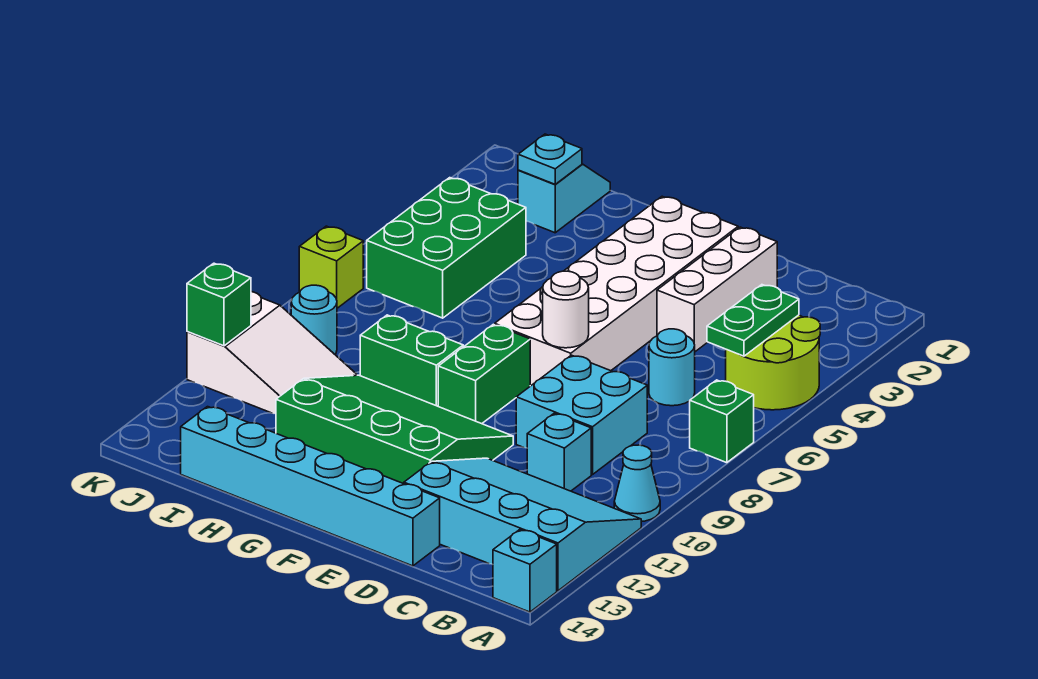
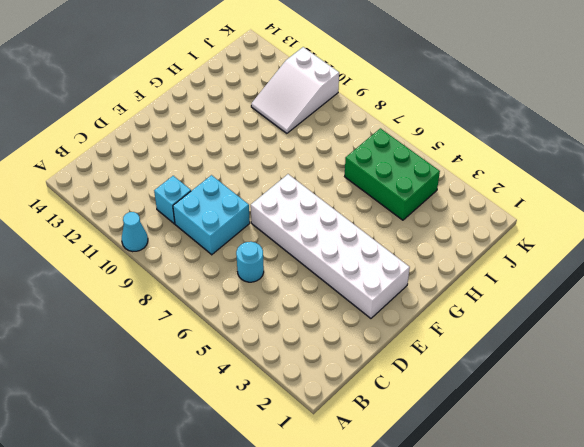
none -> lime round brick A4:B5 level 1
none -> green brick A7 level 1
none -> cyan slope A11:D13 level 1 top 13

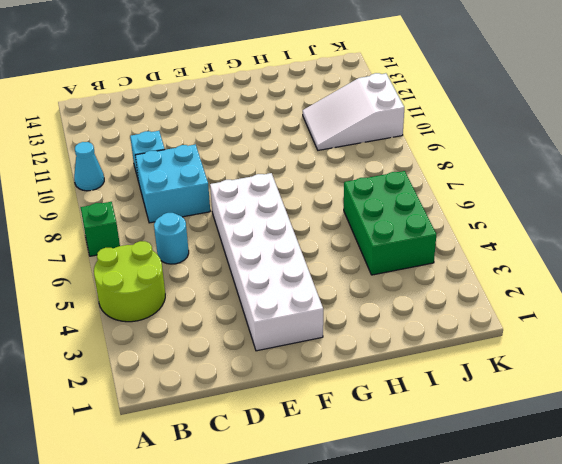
none -> cyan slope A11:D13 level 1 top 13
none -> cyan brick A14 level 1
none -> white brick D2:D4 level 1

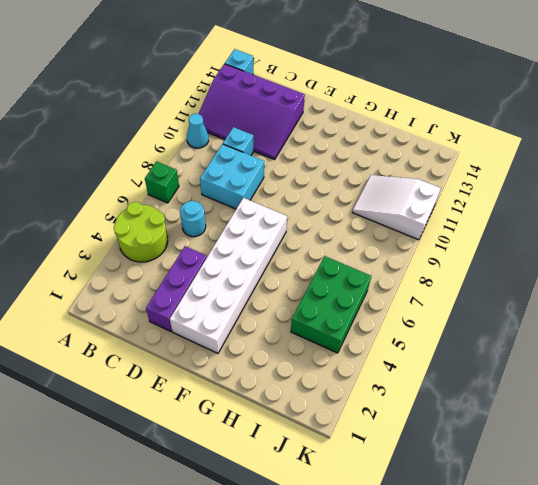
purple slope A11:D13 level 1 top 13 -> cyan slope A11:D13 level 1 top 13
purple brick D2:D4 level 1 -> white brick D2:D4 level 1
none -> cyan brick D14:I14 level 1
none -> green slope E10:H12 level 1 top 12
none -> green brick F8:F9 level 1

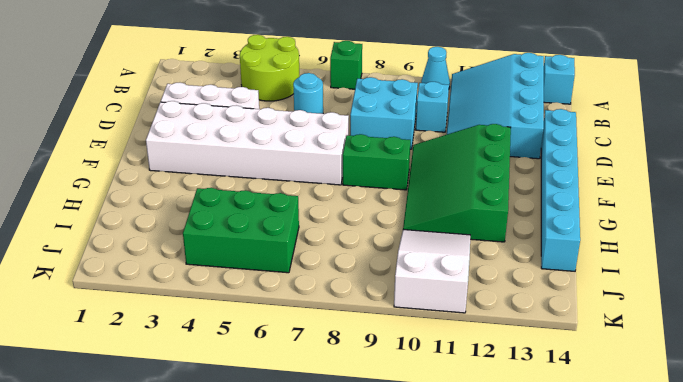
none -> green brick G9:H9 level 1
none -> cyan slope I1:I2 level 1 top 2
none -> cyan round brick J9 level 1

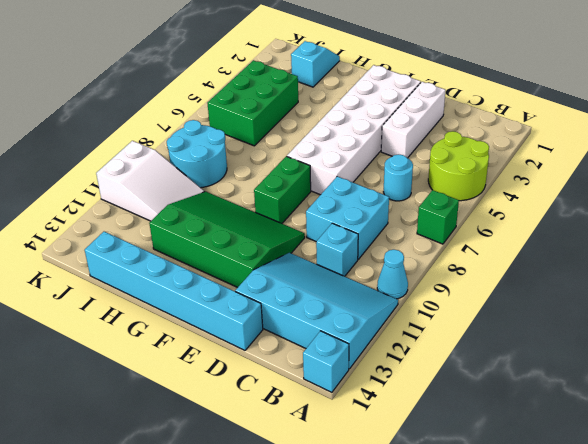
cyan round brick I8:J9 level 1 -> cyan round brick J9 level 1
none -> green brick G9:H9 level 1
none -> lime brick K7 level 1
none -> green plate B4:B5 level 2

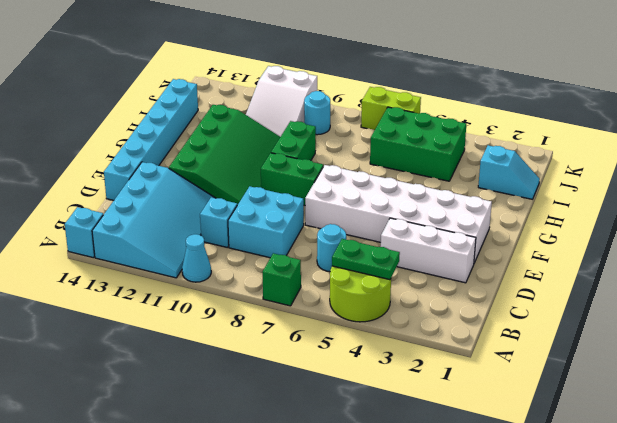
lime brick K6:K7 level 1 -> lime brick K7 level 1
none -> white round brick E7 level 2
none -> cyan plate I2 level 2
none -> green brick K11 level 2

